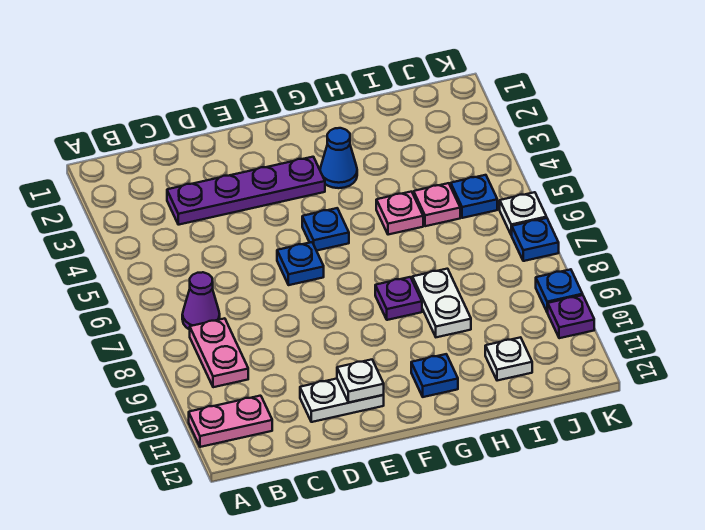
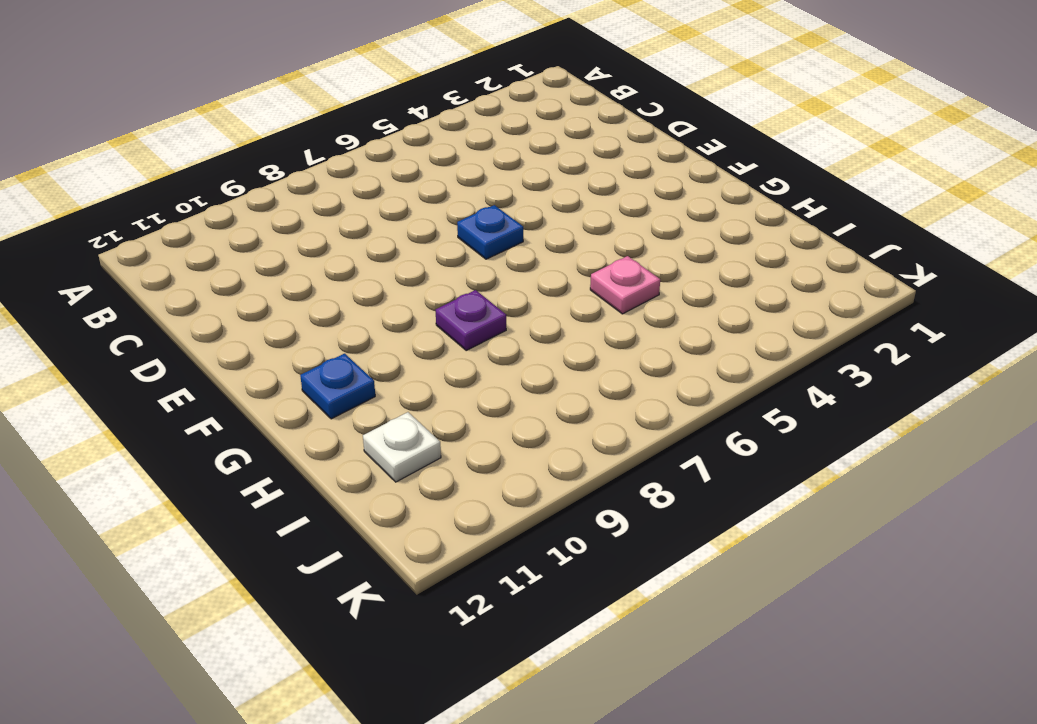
none -> pink plate A11:B11 level 1
none -> purple cone B7 level 1
none -> pink plate B8:B9 level 1

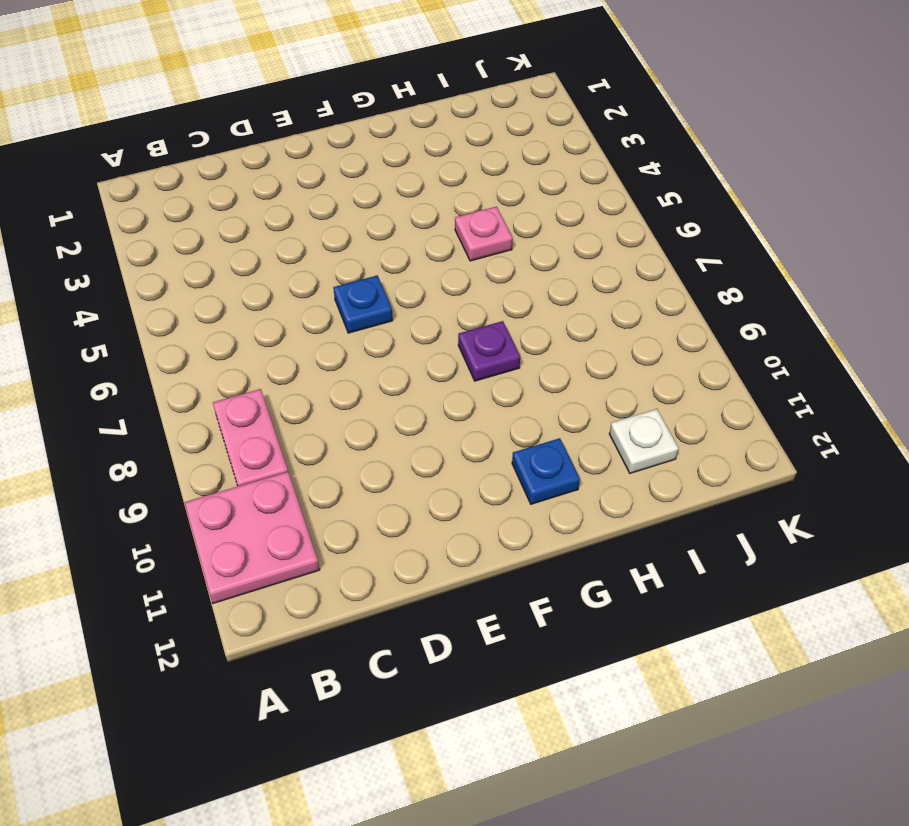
pink plate A10:B11 level 1 -> pink plate A11:B11 level 1
none -> purple cone B7 level 1
none -> purple plate C3:F3 level 1
none -> white plate D11:E11 level 1

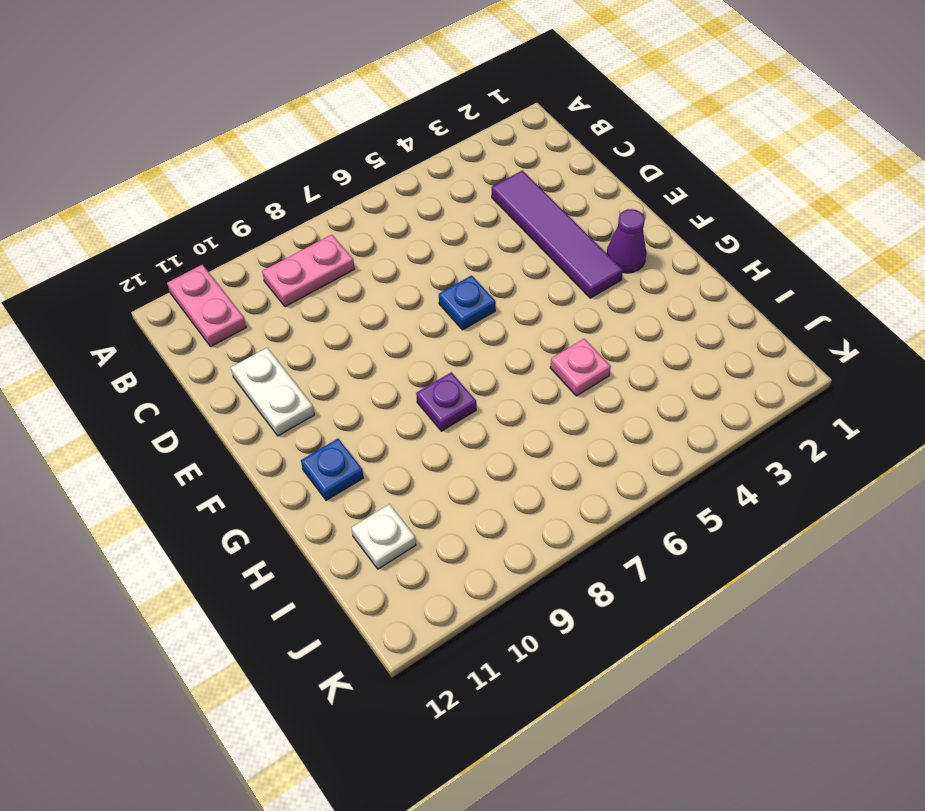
purple tile C3:F3 level 1 -> purple plate C3:F3 level 1
purple cone F2 level 1 -> purple cone B7 level 1
none -> blue plate F5 level 1
none -> blue cone G3 level 1
none -> white plate H8:H9 level 1

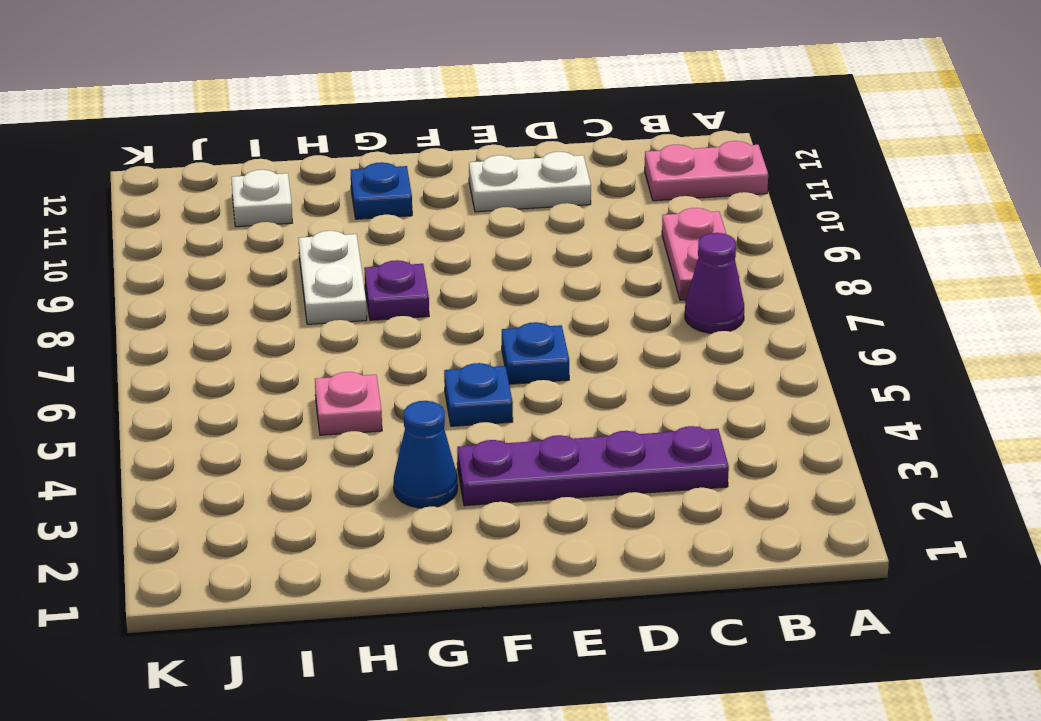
none -> pink plate I5 level 1
none -> blue plate J5 level 1
none -> white plate K6 level 1

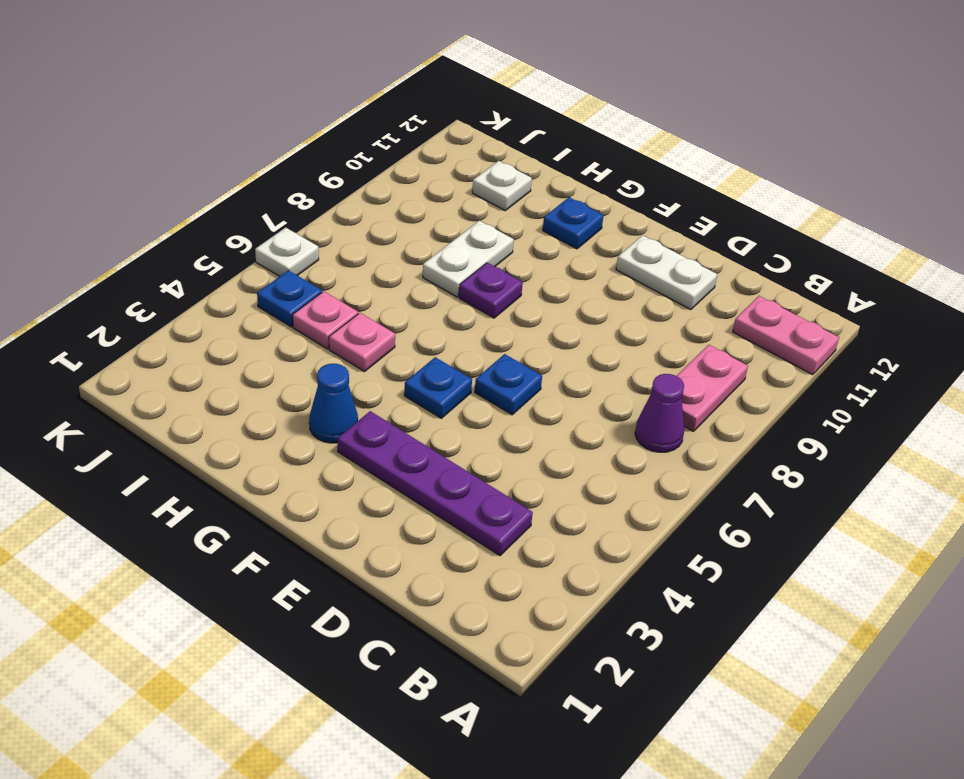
none -> blue plate K7 level 1
none -> blue plate K9 level 1
none -> purple plate K10 level 1

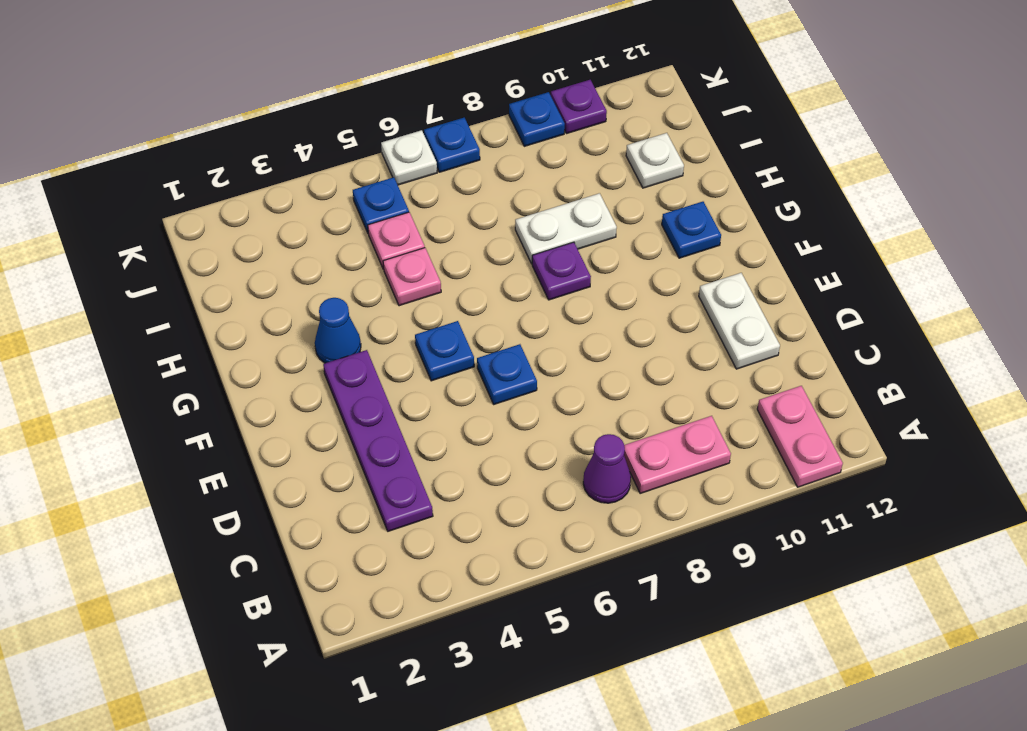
none -> white plate E11 level 2

